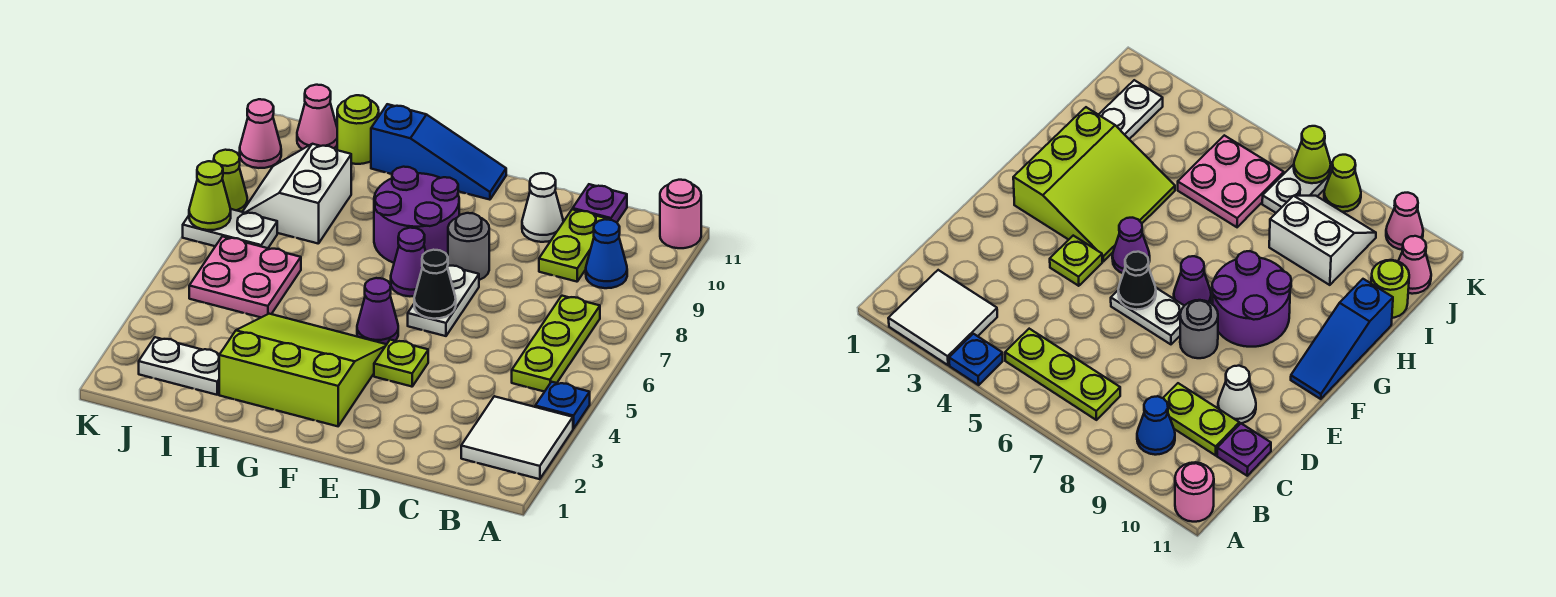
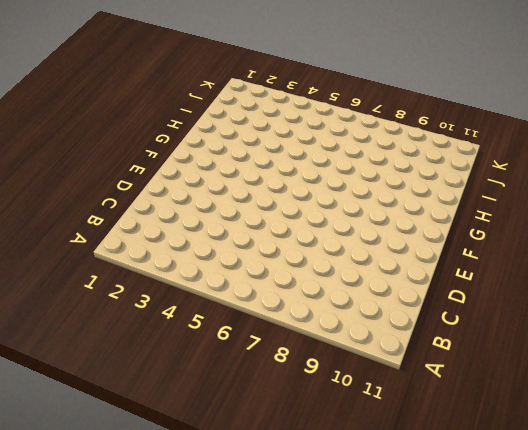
none -> white tile A2:B3 level 1
none -> blue plate A4 level 1
none -> pink round brick A11 level 1

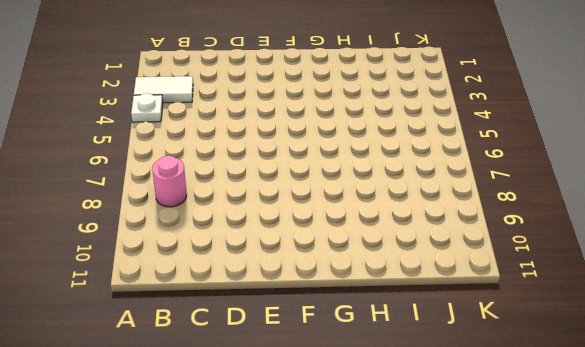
white tile A3:B3 level 1 -> white tile A2:B3 level 1
white plate A4 level 1 -> blue plate A4 level 1
pink round brick B8 level 1 -> pink round brick A11 level 1
none -> lime plate B5:B7 level 1
none -> blue cone B9 level 1
none -> lime plate C9:C10 level 1

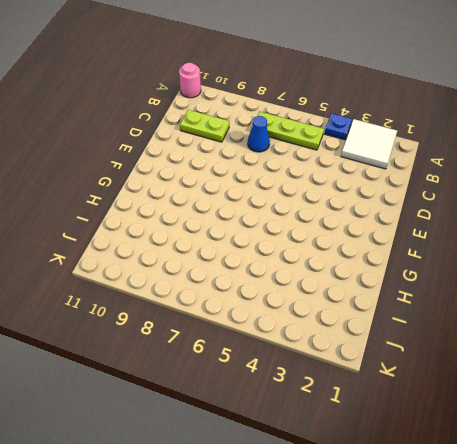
blue cone C7 level 1 -> blue cone B9 level 1
none -> purple plate C11 level 1
none -> white cone D10 level 1
none -> lime plate E4 level 1

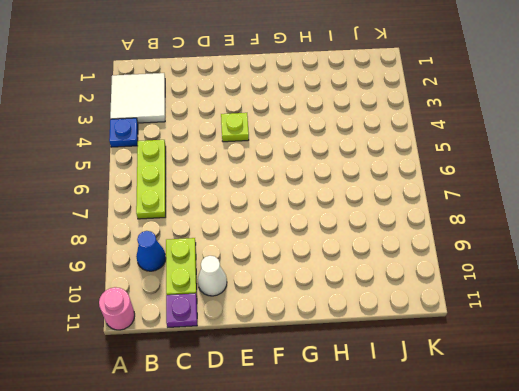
none -> white plate E6:E7 level 1
none -> grey round brick E8 level 1
none -> lime slope F2:H4 level 1 top 2

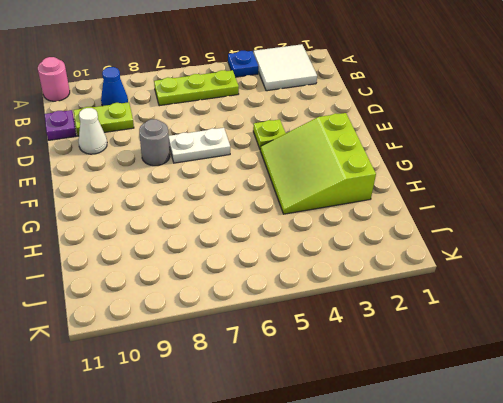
none -> purple cone F5 level 1
none -> purple cone F7 level 1
none -> purple round brick F8:G9 level 1

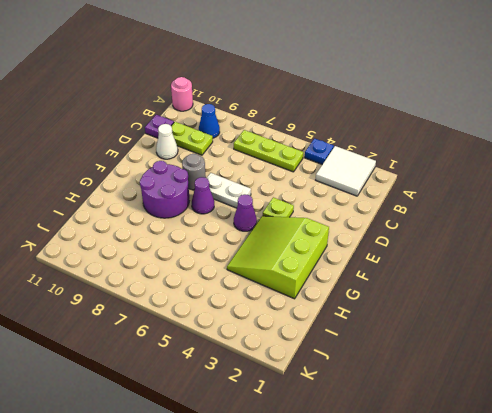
none -> blue slope F11:H11 level 1 top H
none -> white plate I2:J2 level 1
none -> pink plate I5:J6 level 1

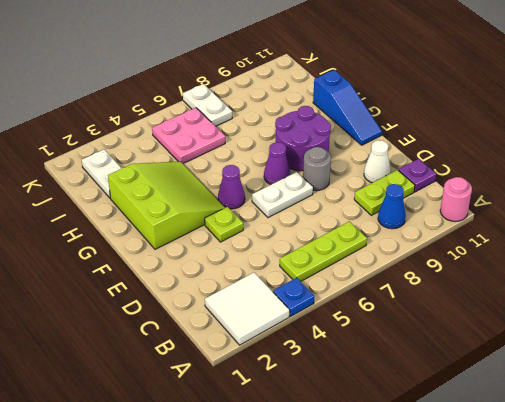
none -> white slope I8:J9 level 1 top I
none -> lime round brick I11 level 1
none -> pink cone J11 level 1

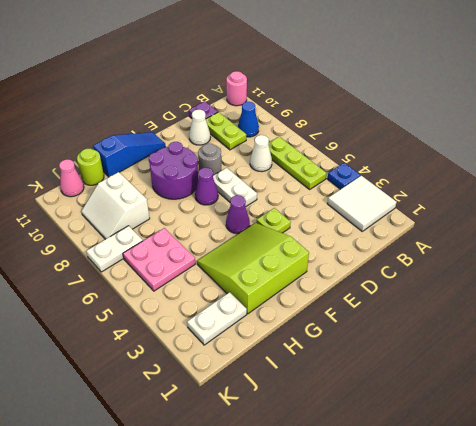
white cone C7 level 1 -> none
none -> lime cone K8 level 1
none -> pink cone K10 level 1
none -> black cone E6 level 2

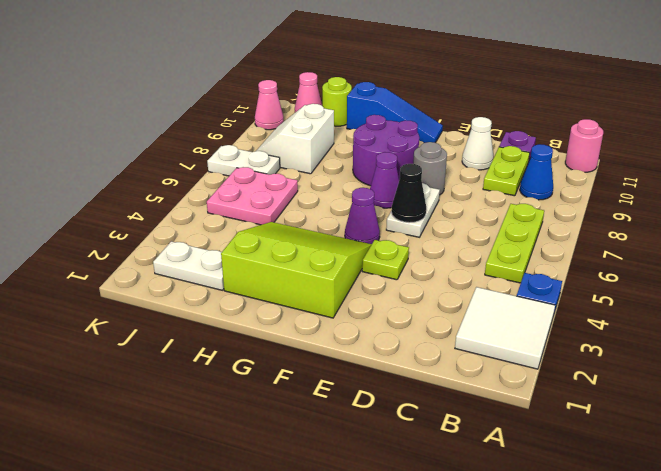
none -> lime cone K8 level 1
none -> lime cone K7 level 2

